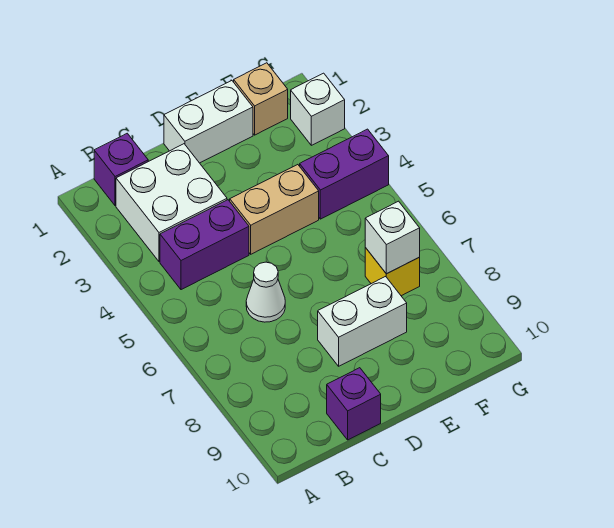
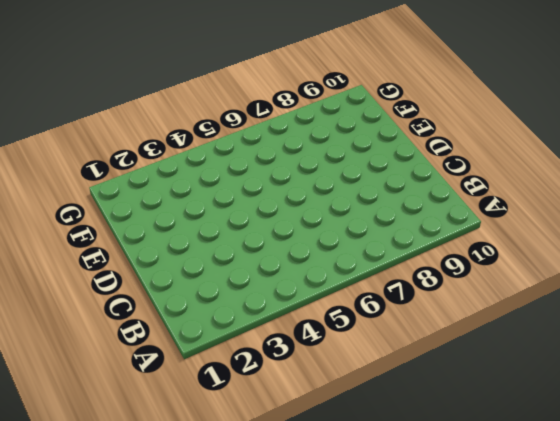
none -> purple brick B1 level 1
none -> white brick B2:C3 level 1
none -> purple brick B4:C4 level 1

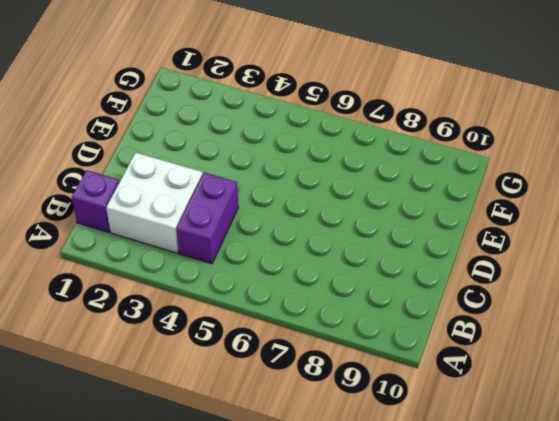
none -> white cone C6 level 1
none -> purple brick C10 level 1
none -> white brick D1:E1 level 1

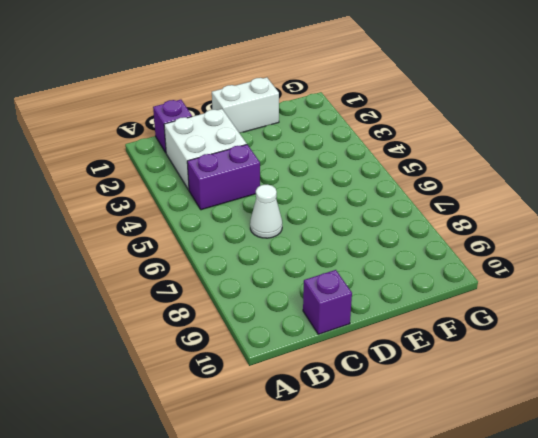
none -> tan brick D4:E4 level 1
none -> white brick D8:E8 level 1
none -> tan brick F1 level 1

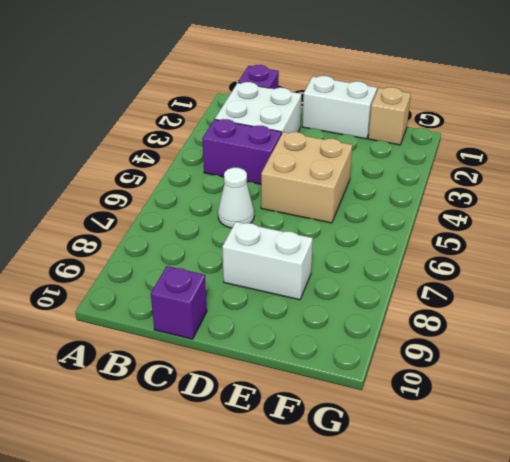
tan brick D4:E5 level 1 -> tan brick D4:E4 level 1
none -> purple brick F4:G4 level 1
none -> yellow brick F7 level 1
none -> white brick G2 level 1

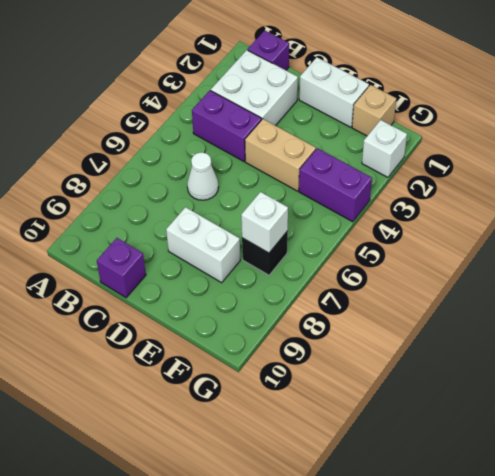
black brick F7 level 1 -> yellow brick F7 level 1

